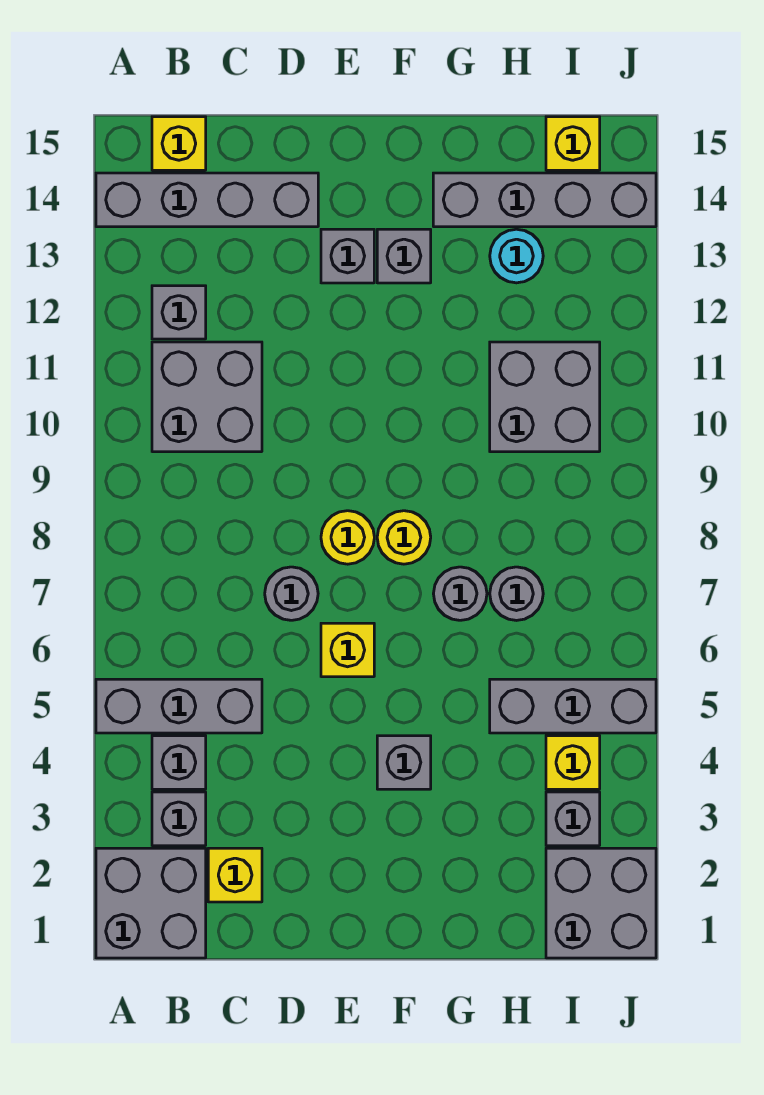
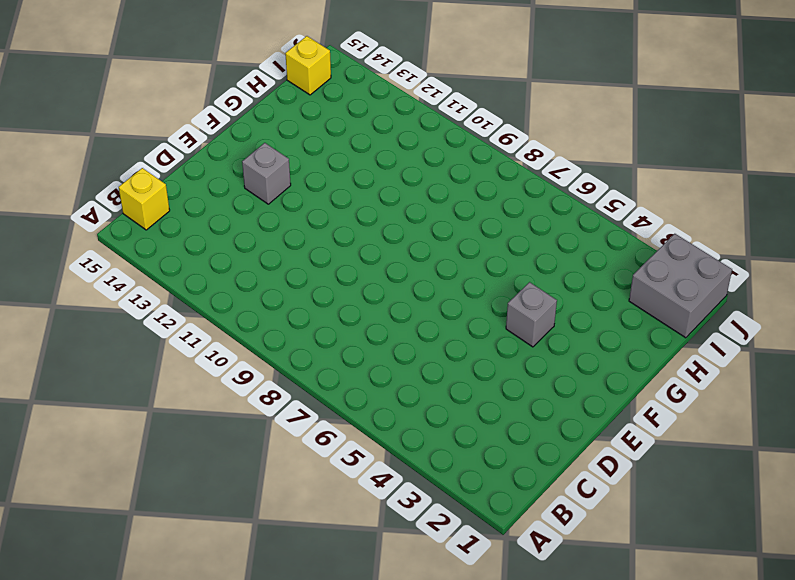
none -> grey brick A1:B2 level 1
none -> grey brick A5:C5 level 1
none -> grey brick A14:D14 level 1

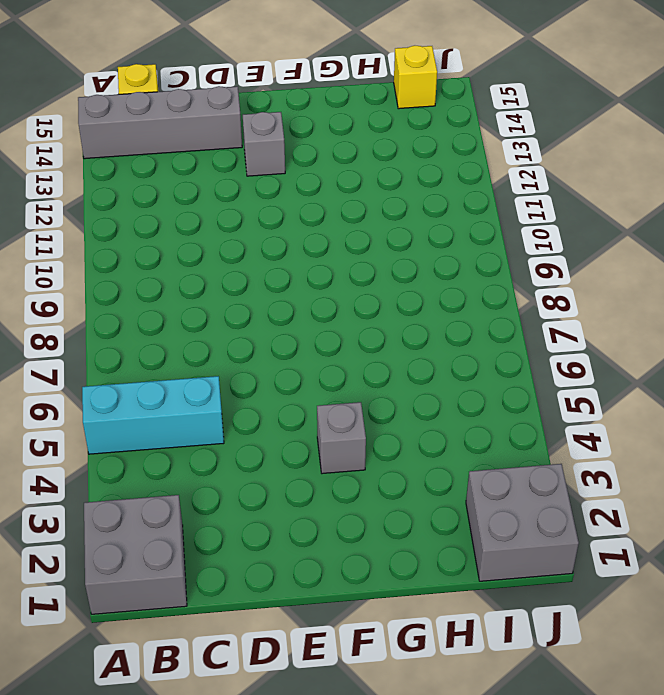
cyan brick A5:C5 level 1 -> grey brick A5:C5 level 1
none -> grey brick B3 level 1
none -> grey brick B4 level 1
none -> grey brick B10:C11 level 1

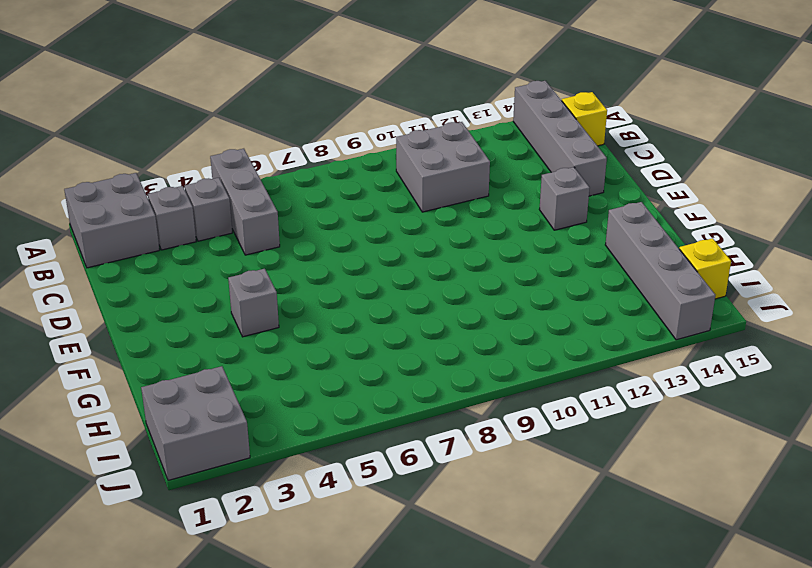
none -> grey brick B12 level 1
none -> yellow brick C2 level 1
none -> grey round brick D7 level 1

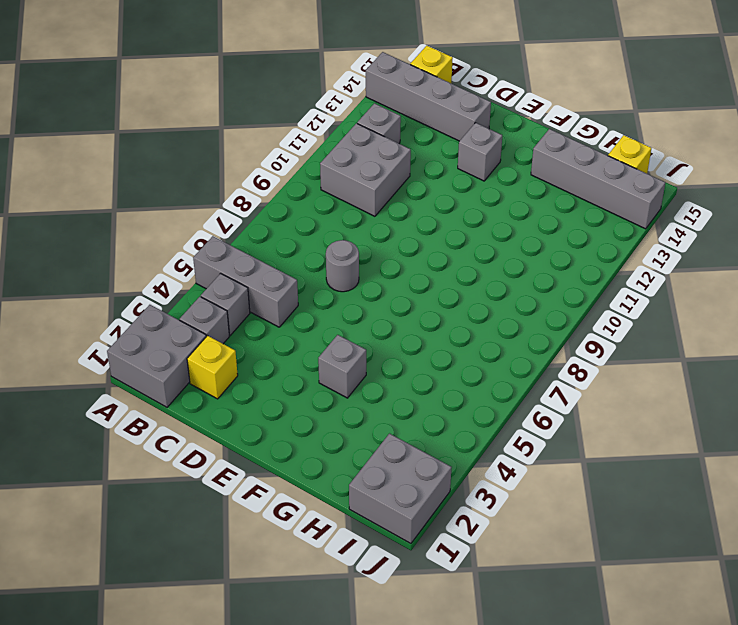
none -> yellow brick E6 level 1
none -> yellow round brick E8 level 1
none -> yellow round brick F8 level 1

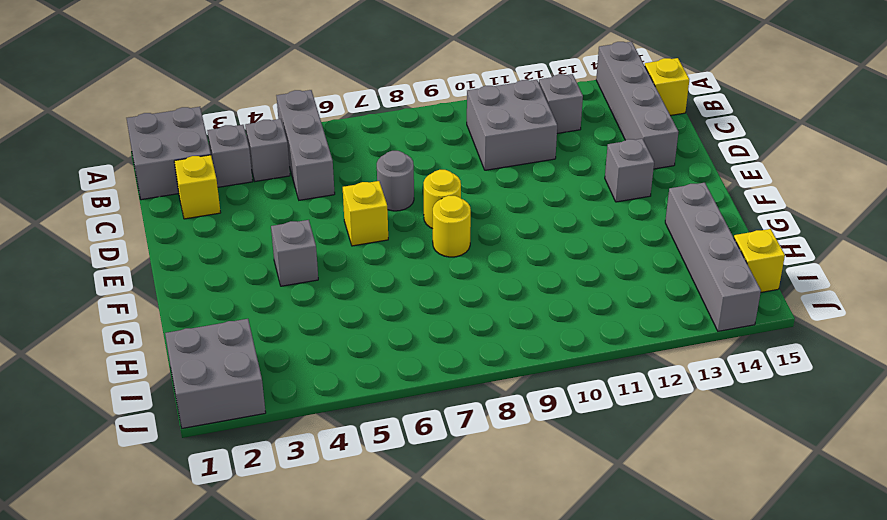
none -> grey brick F13 level 1
none -> grey round brick G7 level 1
none -> grey brick H5:J5 level 1

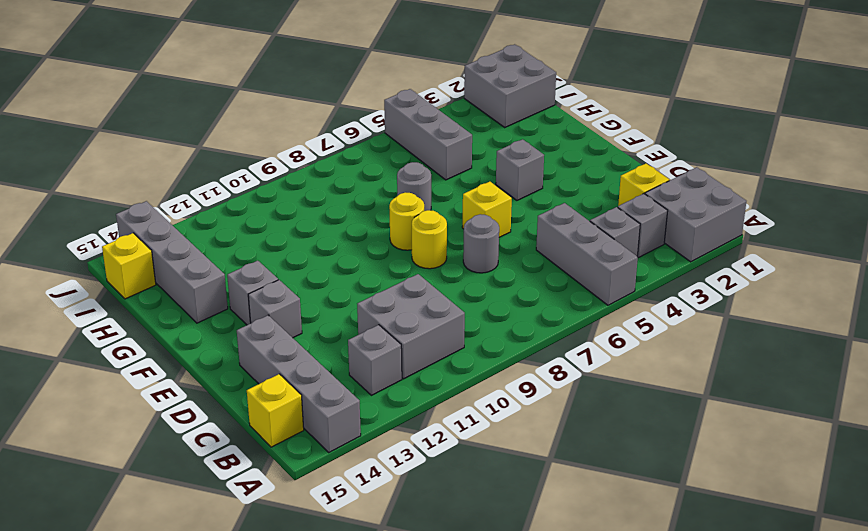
none -> grey round brick H7 level 1
none -> grey brick H10:I11 level 1
none -> cyan round brick H13 level 1

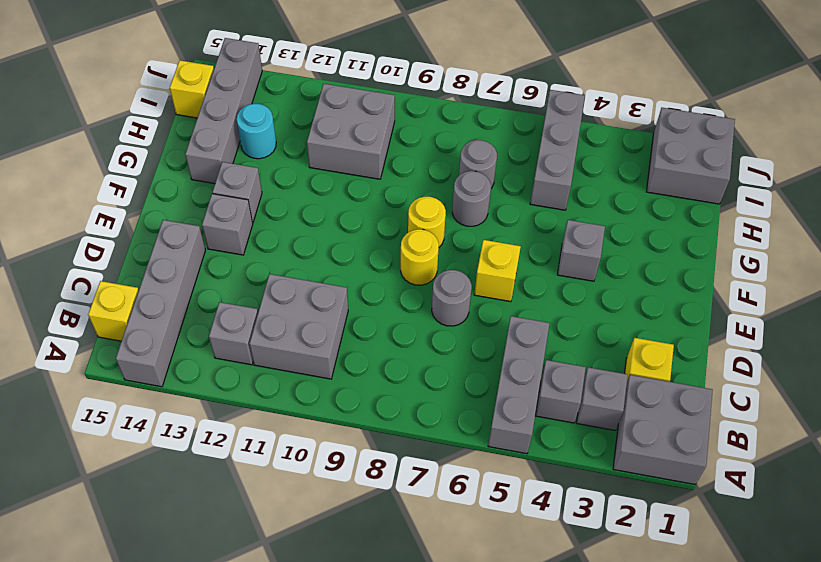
none -> grey brick I3 level 1
none -> yellow brick I4 level 1

